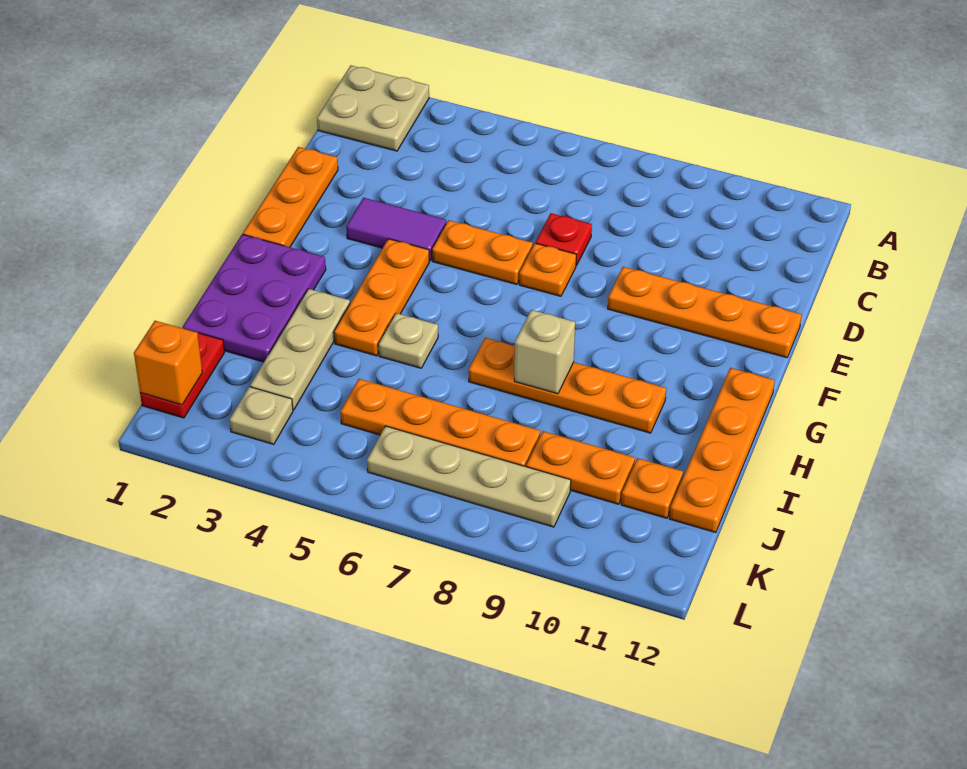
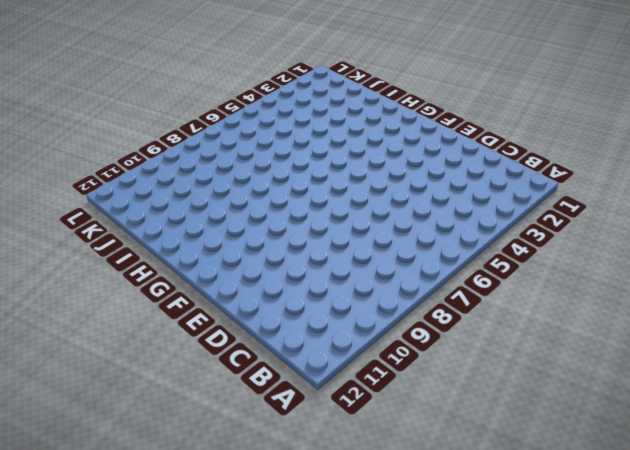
none -> tan plate A1:B2 level 1
none -> orange plate D1:F1 level 1
none -> red plate D7 level 1

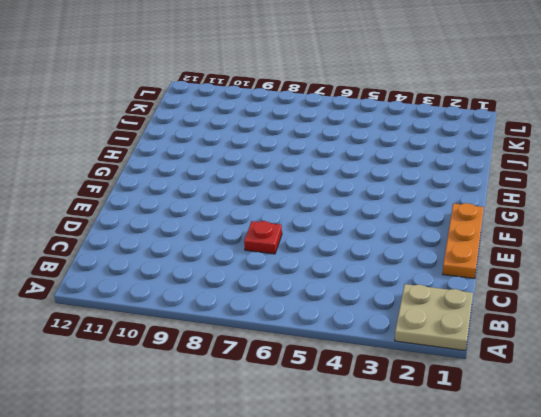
none -> purple tile E3:E4 level 1
none -> orange plate E5:E6 level 1
none -> orange plate E7 level 1

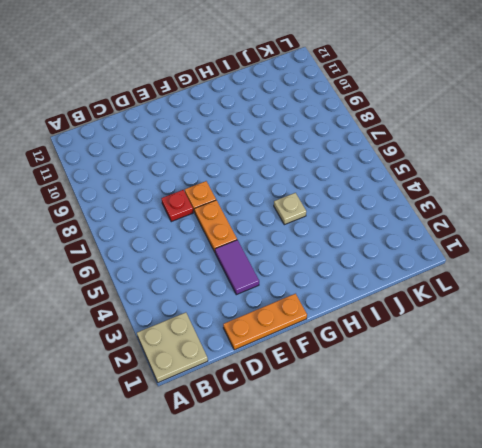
none -> orange plate E9:E12 level 1
none -> orange plate F4:H4 level 1
none -> purple plate G1:I2 level 1

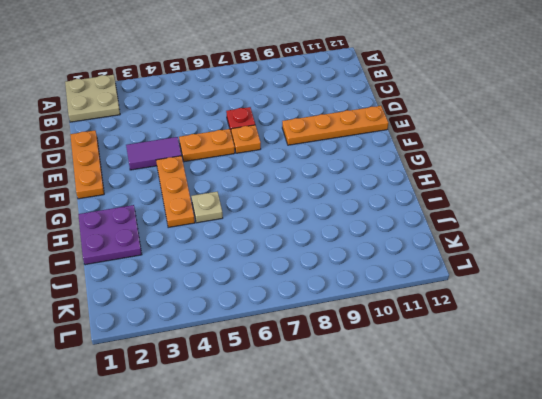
purple plate H1:I2 level 1 -> purple plate G1:I2 level 1
none -> orange plate G12:J12 level 1
none -> tan plate H3:J3 level 1
none -> orange plate H7:H10 level 1

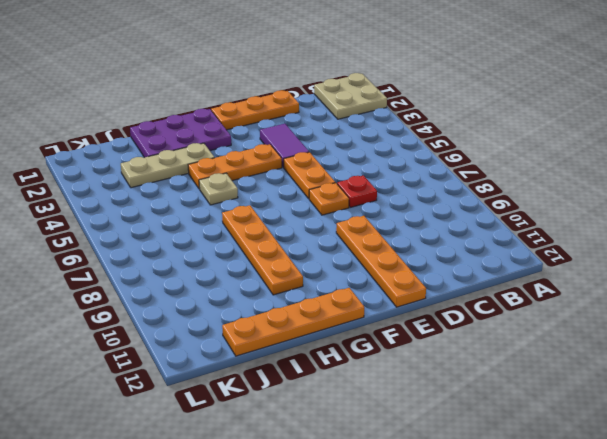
none -> red plate J1:K1 level 1
none -> orange plate J5:J8 level 1
none -> orange plate J9:J10 level 1

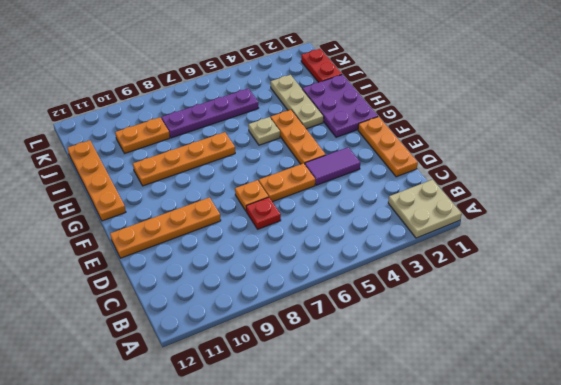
purple plate J5:J8 level 1 -> orange plate J5:J8 level 1
none -> orange plate J11 level 1
none -> tan plate K3 level 1
none -> tan plate K6:K9 level 1

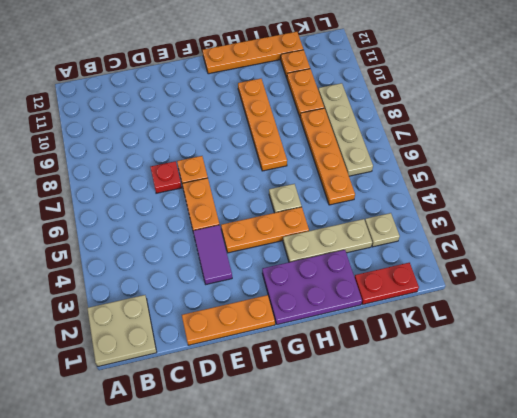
none -> orange plate E9:E12 level 1
none -> tan brick H8 level 2
none -> orange brick K1 level 2

